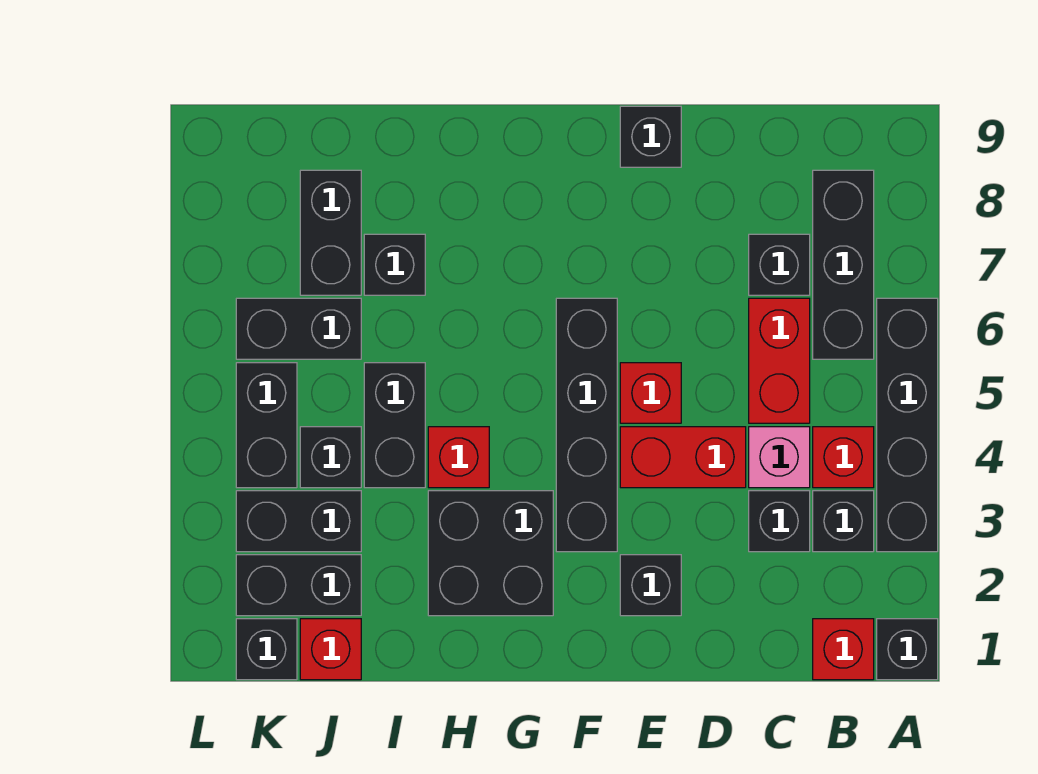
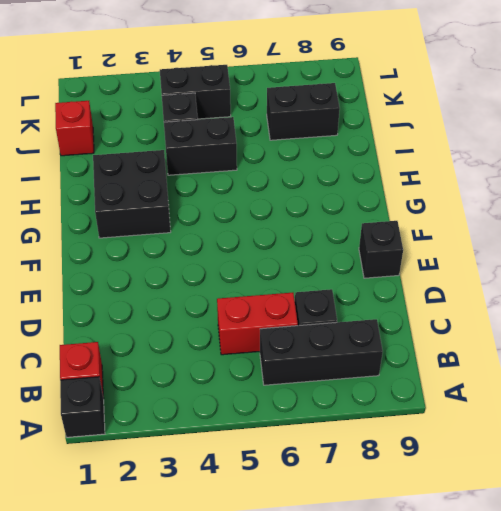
none -> black brick A3:A6 level 1
none -> black brick B3 level 1
none -> red brick B4 level 1

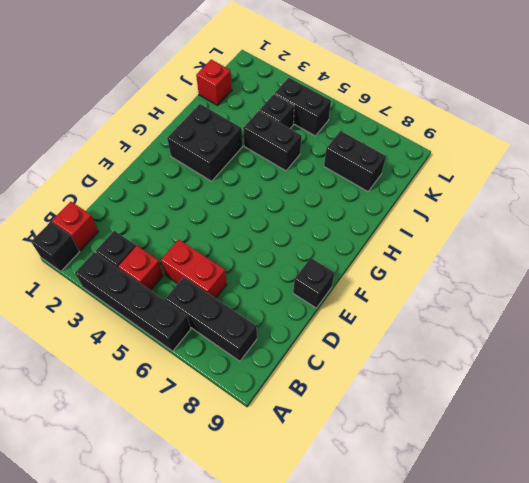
none -> black brick C3 level 1
none -> pink brick C4 level 1
none -> black brick C7 level 1

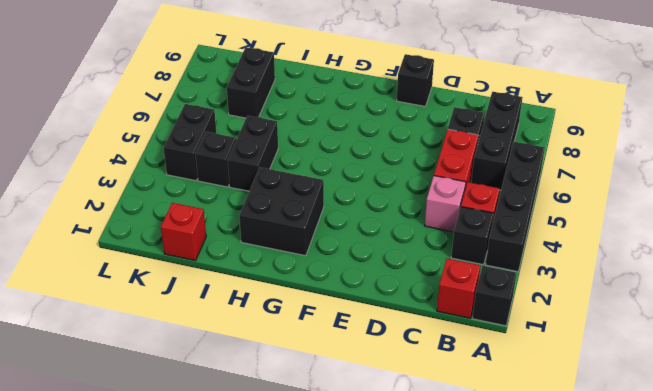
none -> black brick C3 level 1
none -> red brick D4:E4 level 1
none -> black brick E2 level 1

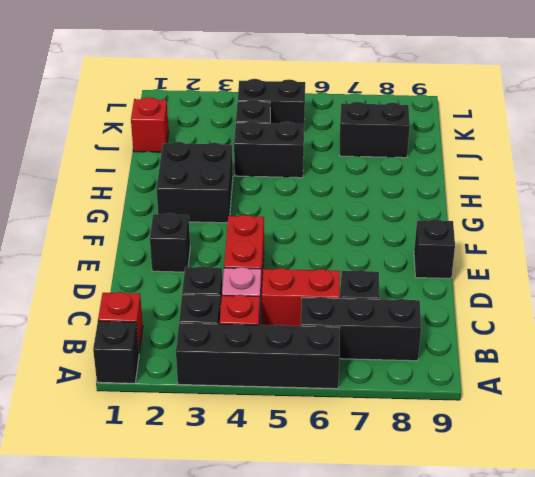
none -> red brick E5 level 1
none -> black brick F3:F6 level 1
none -> red brick H4 level 1

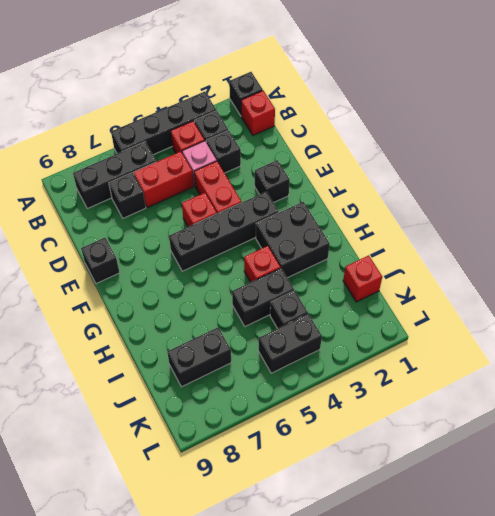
none -> black brick I7 level 1
none -> black brick J2:K2 level 1
none -> black brick J3:K3 level 1

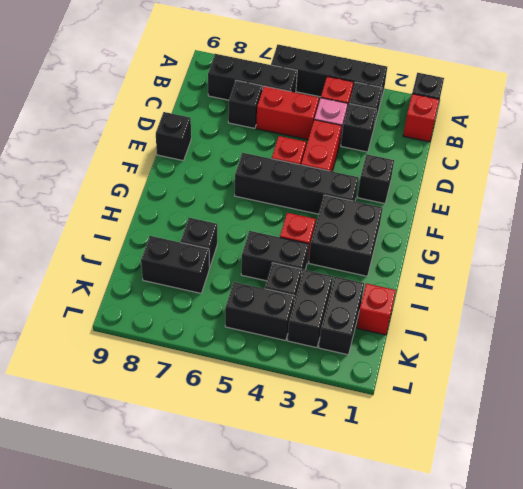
none -> black brick J6:K6 level 1
none -> black brick K1 level 1

